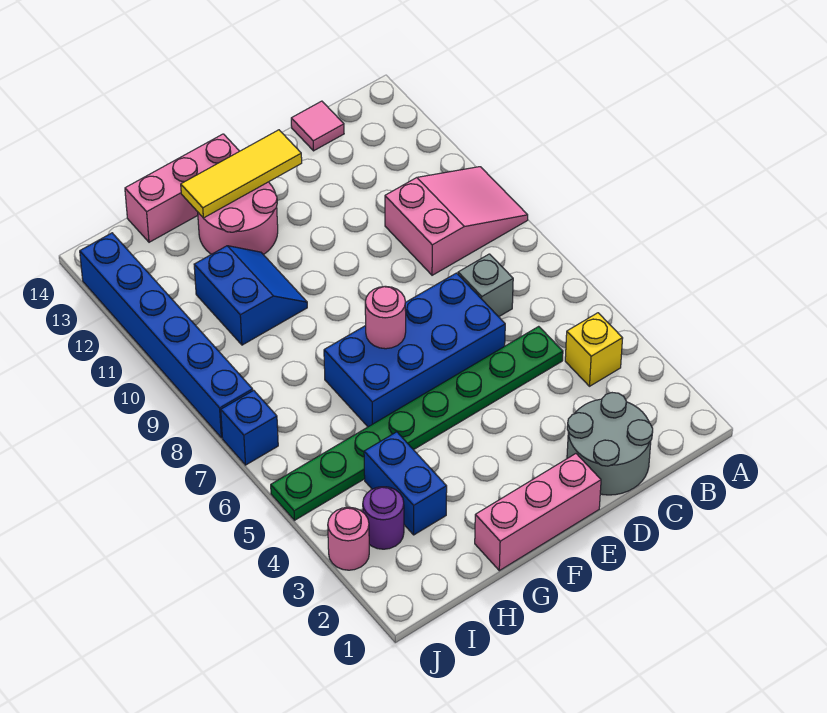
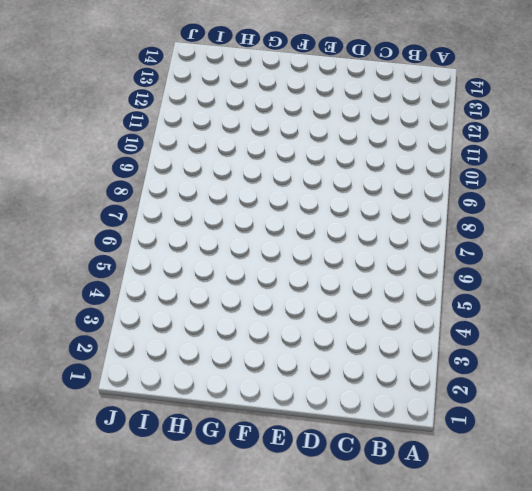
none -> pink slope A9:C10 level 1 top C
none -> yellow brick B4 level 1
none -> grey round brick C1:D2 level 1

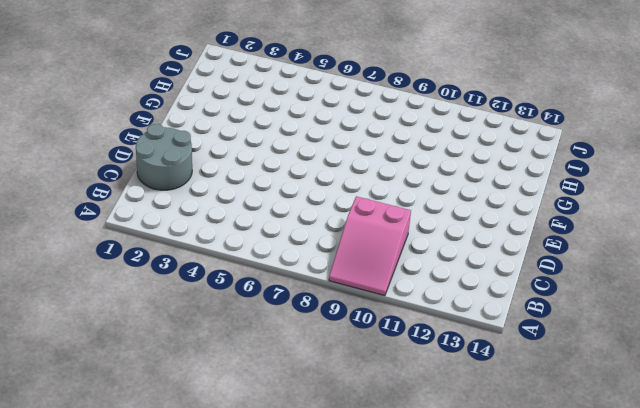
none -> yellow brick B4 level 1
none -> green plate C5:J5 level 1
none -> grey brick C7 level 1

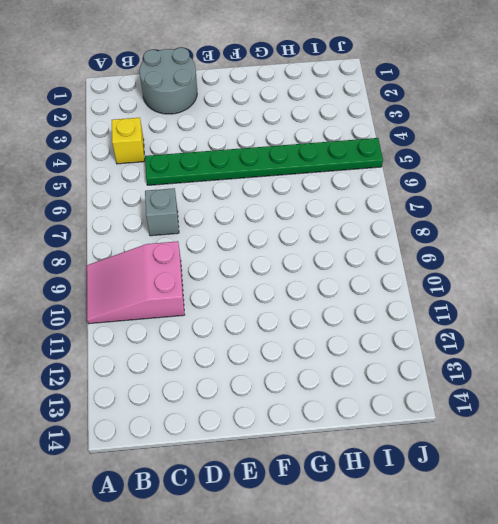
none -> pink tile C14 level 1
none -> blue brick D6:G7 level 1
none -> pink brick E1:G1 level 1

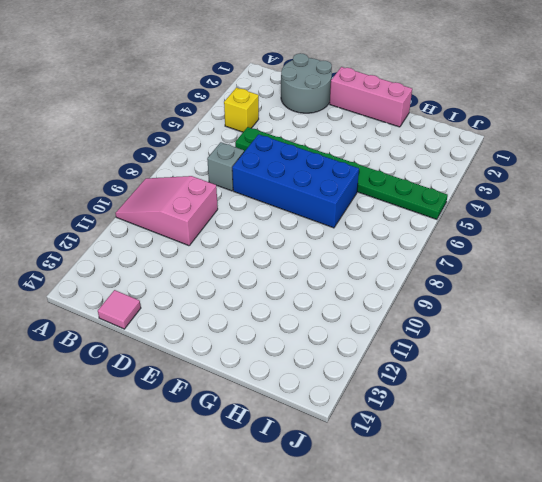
none -> pink round brick F12:G13 level 1
none -> pink brick F14:H14 level 1
none -> blue slope G10:H11 level 1 top H

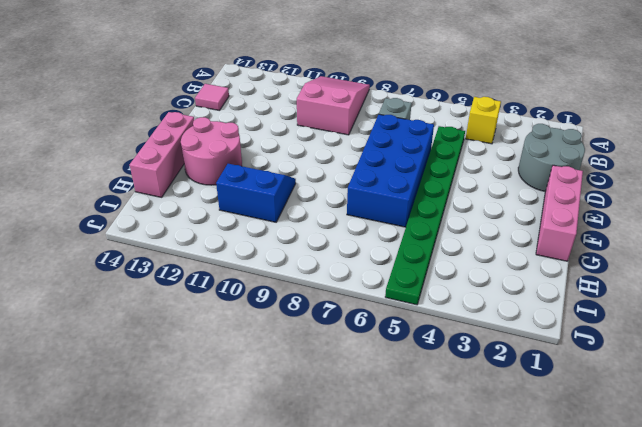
none -> blue brick H3:H4 level 1
none -> purple round brick I3 level 1
none -> pink round brick J3 level 1

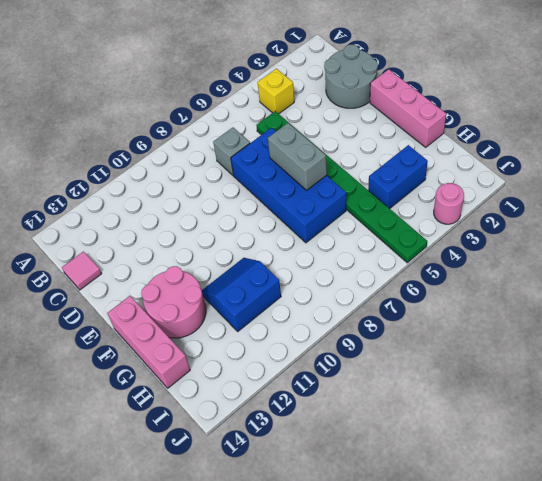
grey brick E6:F6 level 2 -> none
none -> pink slope A9:C10 level 1 top C
none -> purple round brick I3 level 1
none -> blue brick J7 level 1

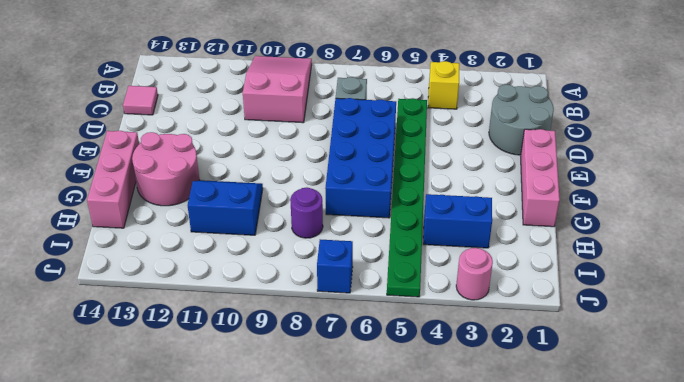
purple round brick H8 level 1 -> purple round brick I3 level 1
none -> blue brick J8:J13 level 1
none -> yellow tile E13:G13 level 2
none -> pink round brick F7 level 2

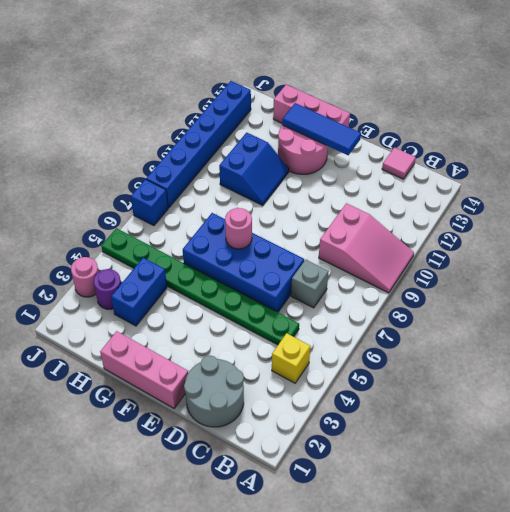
blue tile E13:G13 level 2 -> yellow tile E13:G13 level 2

